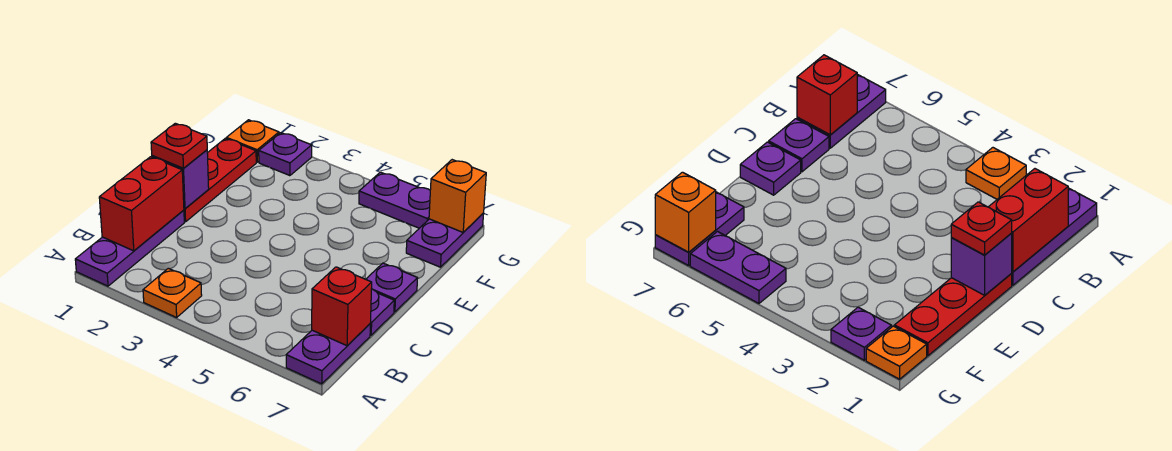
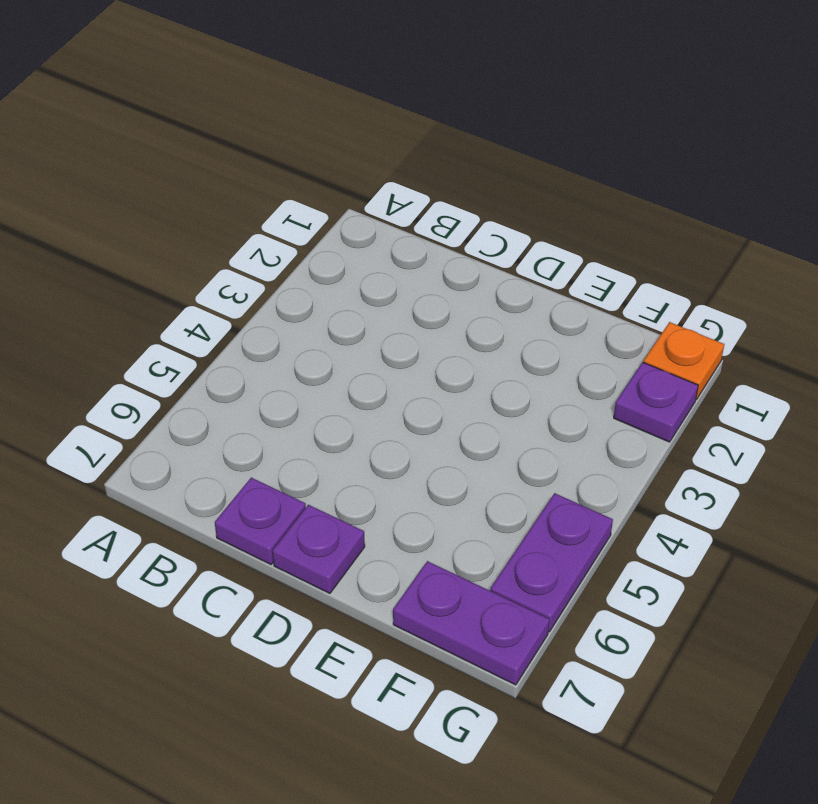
none -> purple plate A1:C1 level 1
none -> orange plate A3 level 1
none -> purple plate A7:B7 level 1

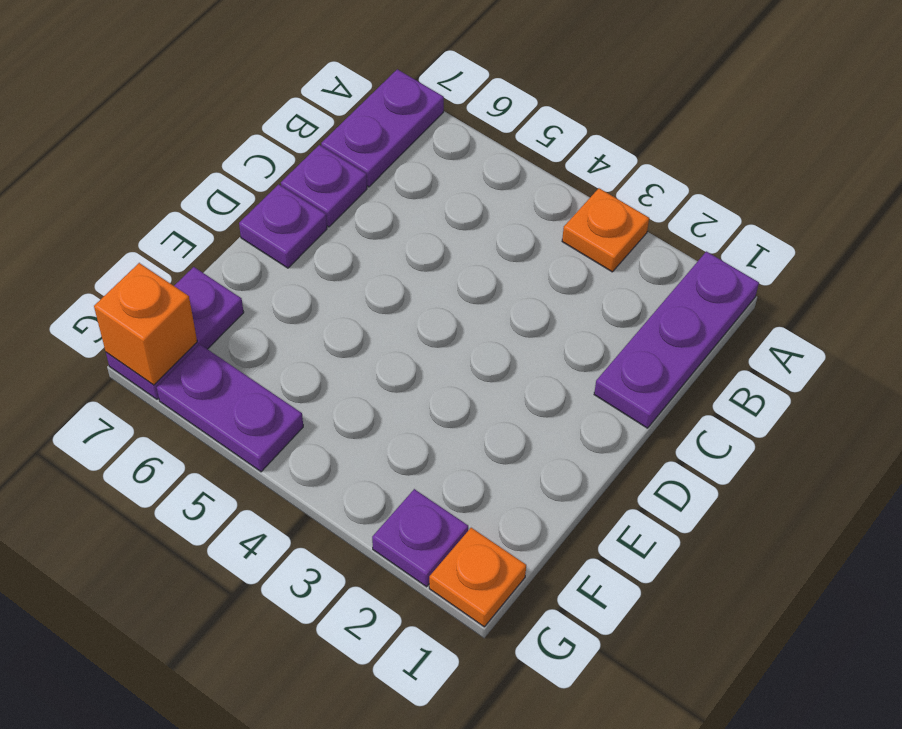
none -> red plate D1:F1 level 1
none -> red brick B1:C1 level 2
none -> red brick B7 level 2

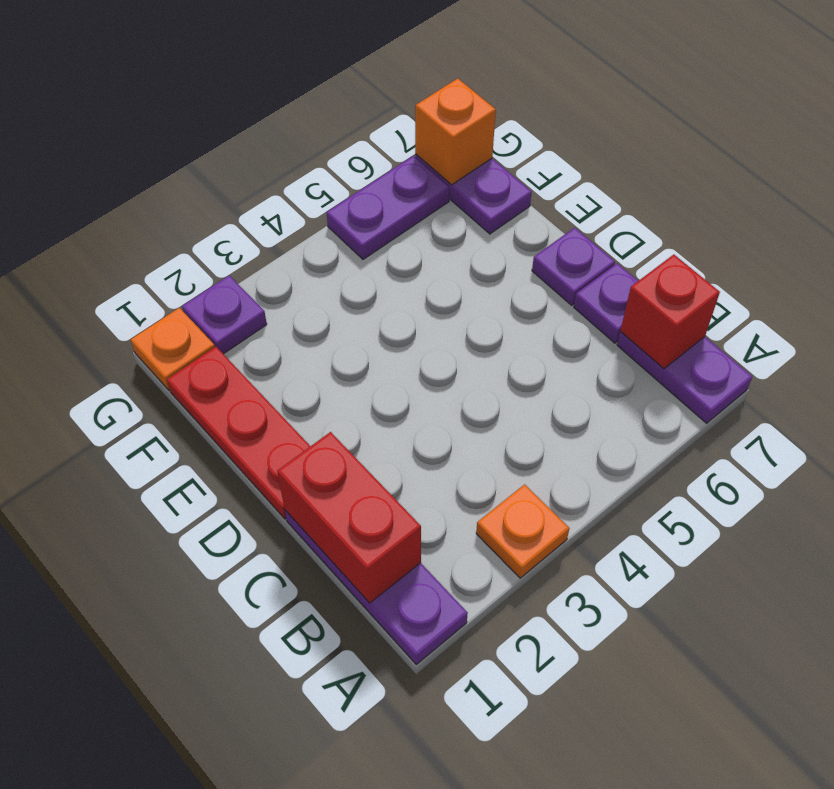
none -> purple brick D1 level 2
none -> red plate D1 level 3

